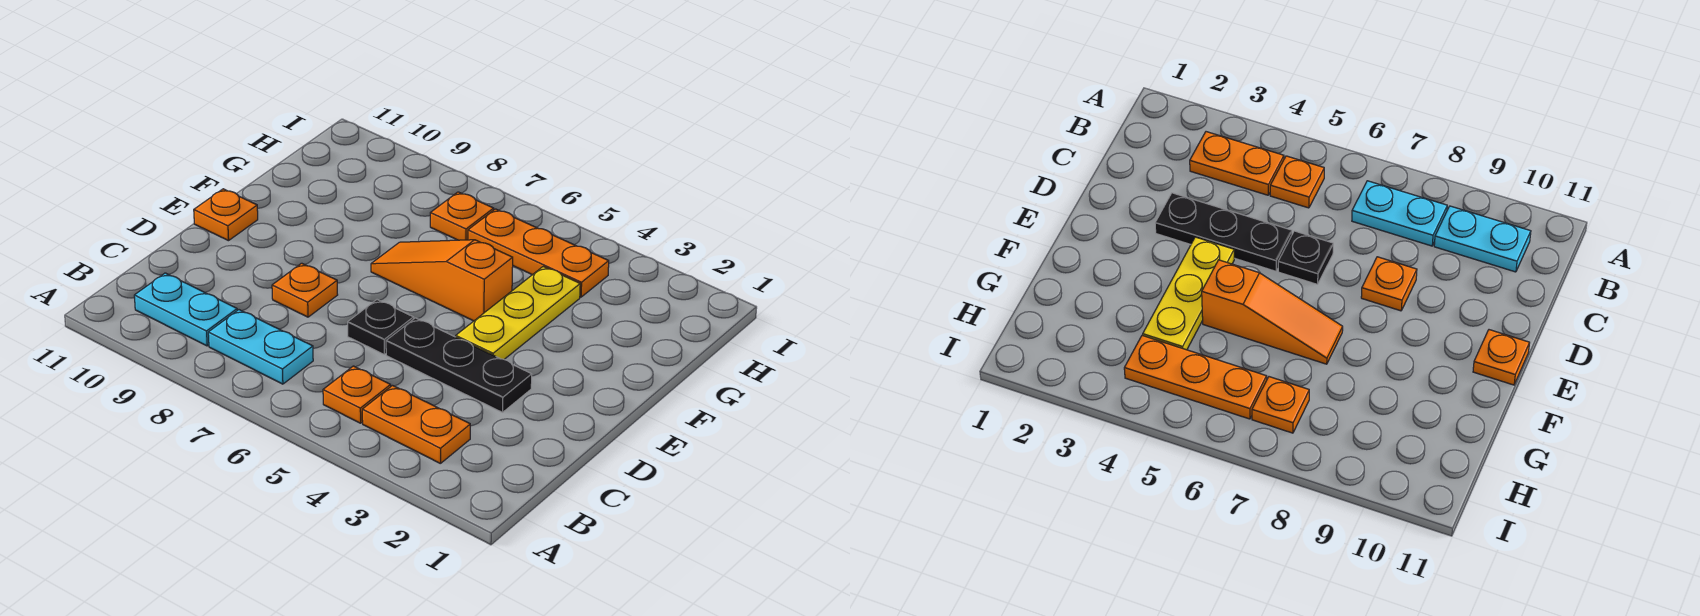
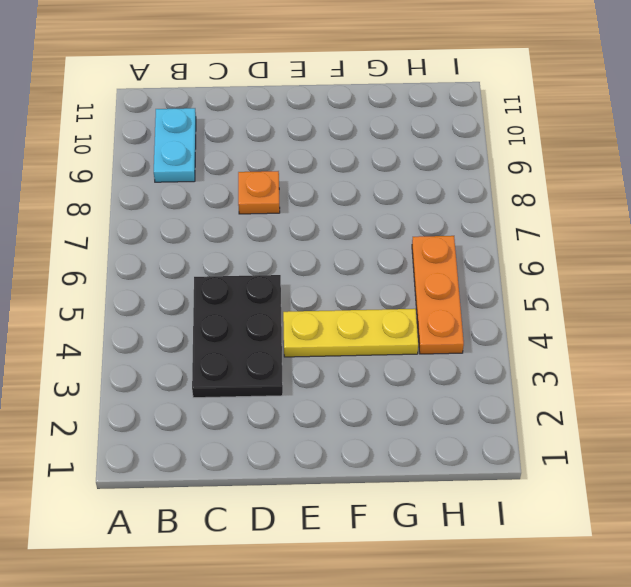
black plate C3:D5 level 1 -> black plate D3:D5 level 1
none -> orange plate B3:B4 level 1
none -> orange plate B5 level 1
none -> cyan plate B7:B8 level 1

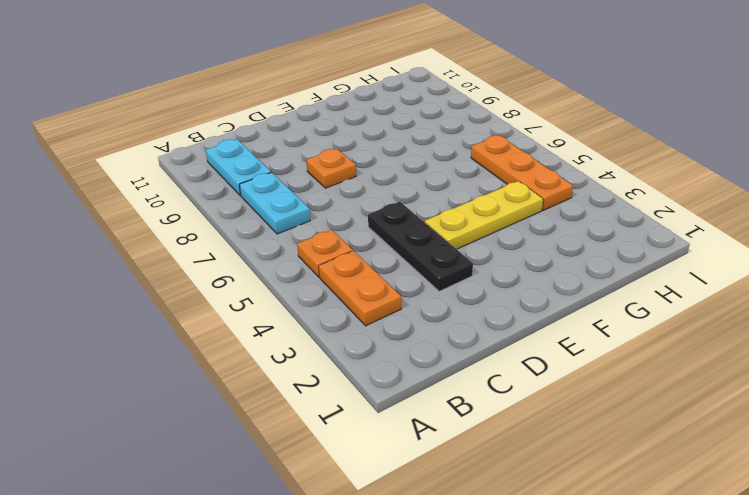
none -> black plate D6 level 1
none -> orange plate E11 level 1
none -> orange slope F5:F7 level 1 top 5

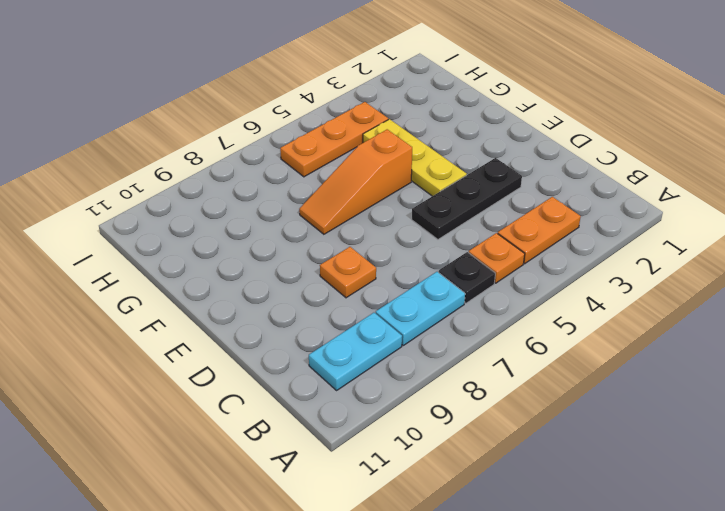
black plate B6 level 1 -> black plate D6 level 1
none -> orange plate E11 level 1
none -> orange plate H7 level 1

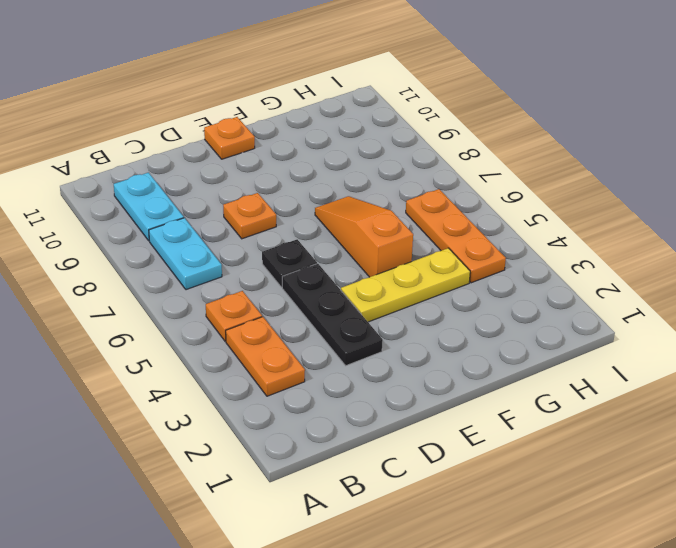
none -> orange plate H7 level 1

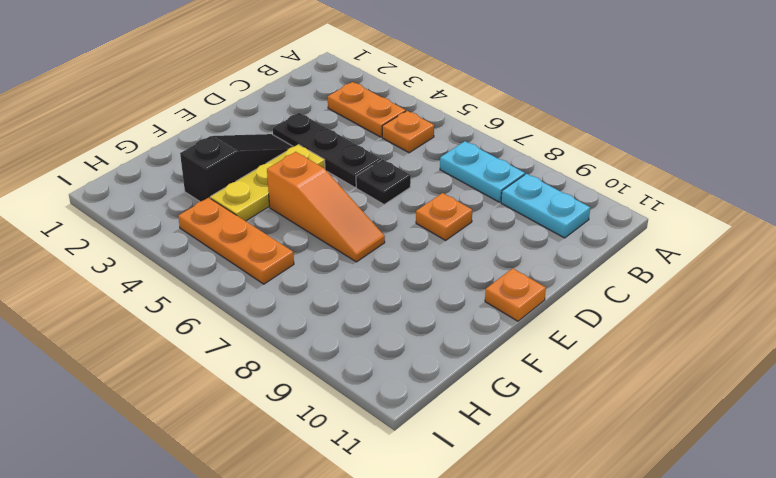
black slope E3:G3 level 1 top G -> none
none -> orange plate H7 level 1

